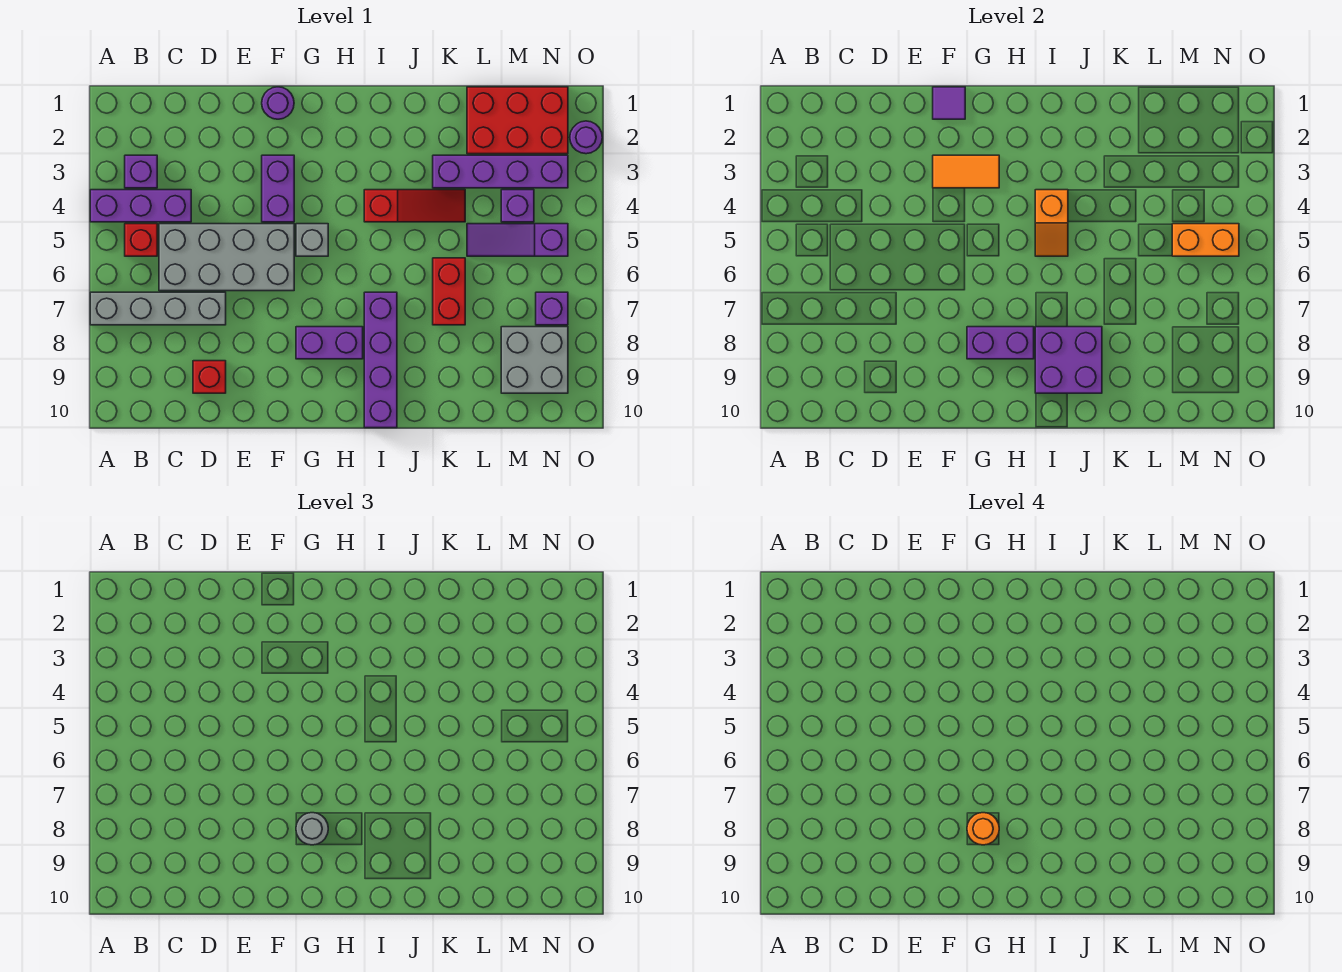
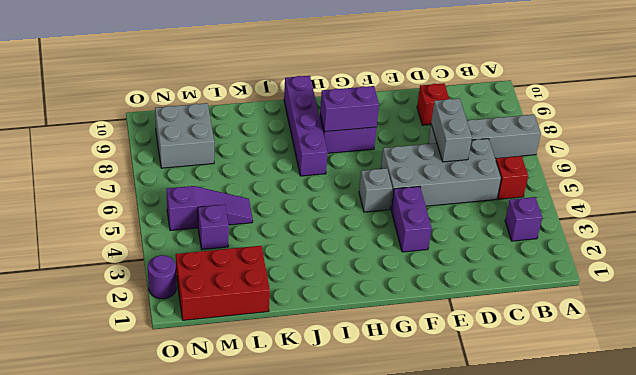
grey brick D6:D7 level 2 -> none
none -> purple brick A4:C4 level 1
none -> purple round brick F1 level 1
none -> red slope I4:K4 level 1 top I

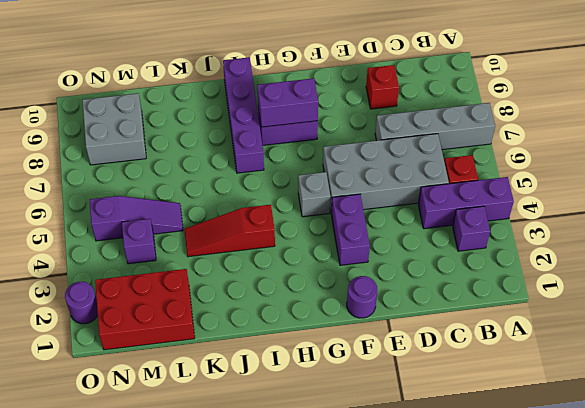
none -> purple brick K3:N3 level 1
none -> red brick K6:K7 level 1
none -> purple brick N7 level 1

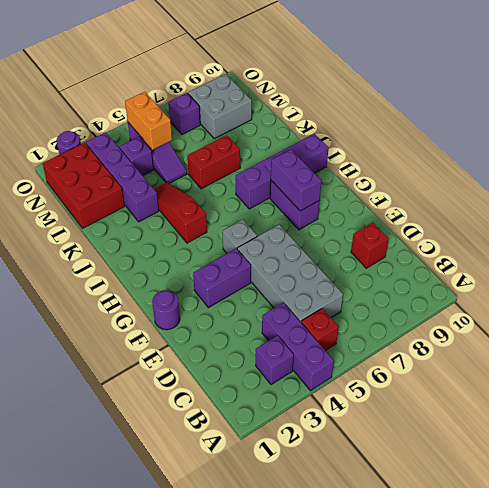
none -> grey brick A7:D7 level 1
none -> purple tile F1 level 2
none -> orange tile F3:G3 level 2

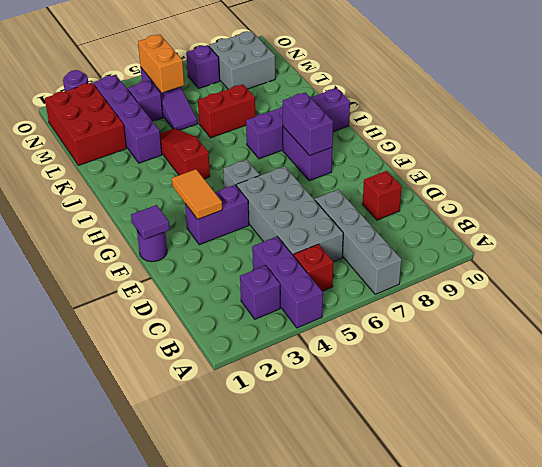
none -> orange slope I4:I5 level 2 top 4
none -> purple brick I8:J9 level 2
none -> grey round brick G8 level 3

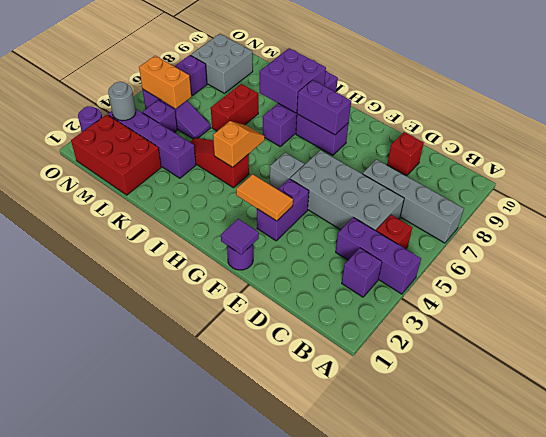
grey round brick N3 level 2 -> grey round brick G8 level 3
none -> orange round brick G8 level 4

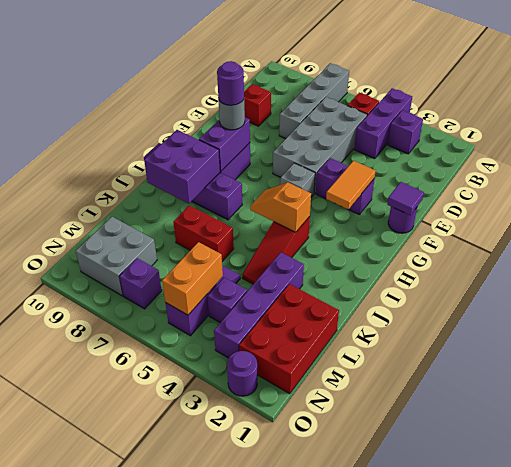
purple round brick G8 level 4 -> orange round brick G8 level 4

